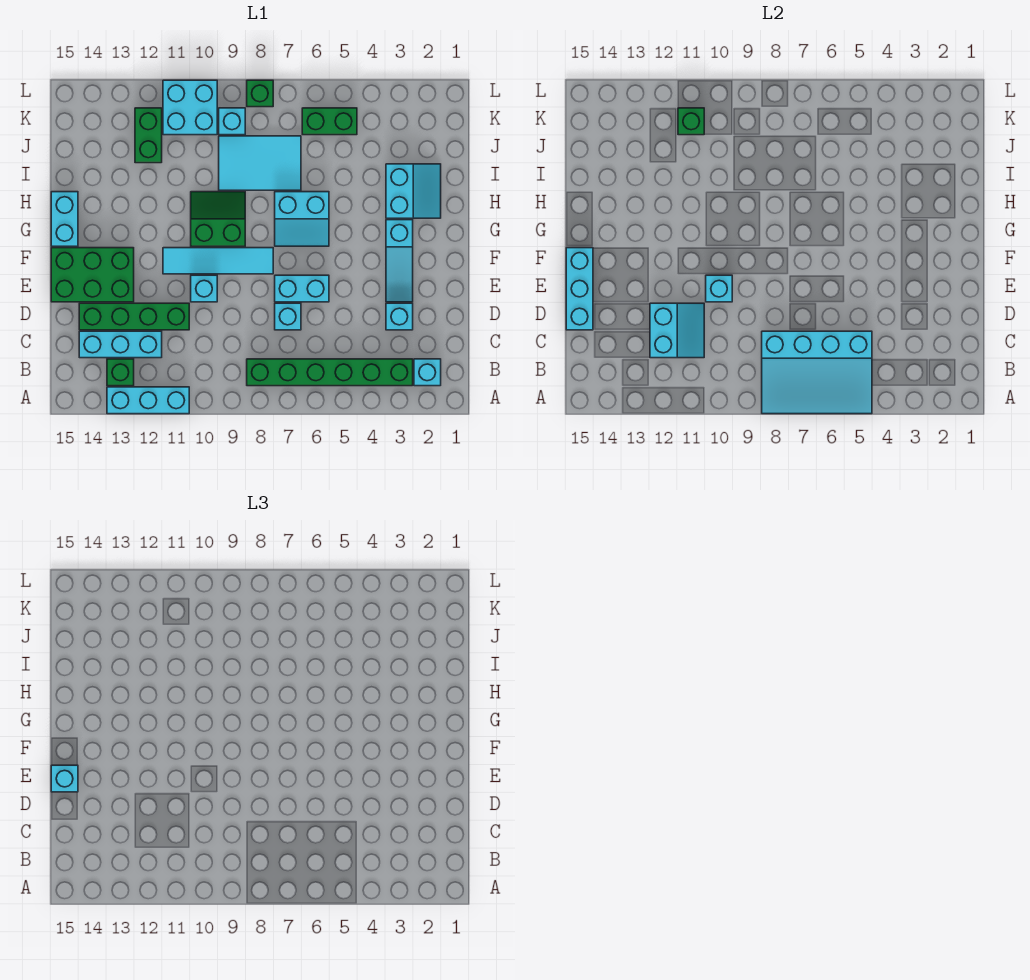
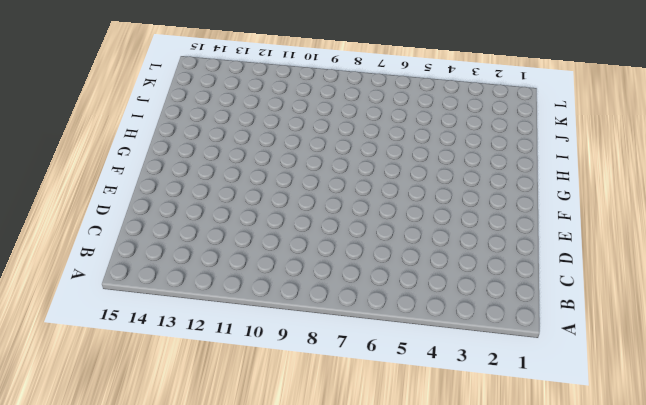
none -> cyan brick A11:A13 level 1
none -> cyan brick B2 level 1
none -> green brick B3:B8 level 1

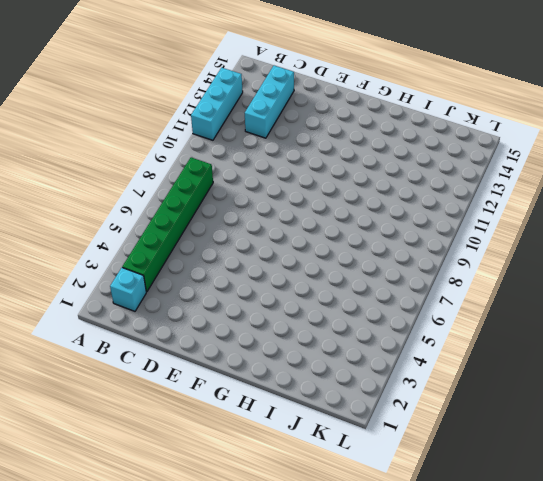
none -> green brick B13 level 1
none -> cyan brick D3 level 1
none -> cyan brick D7 level 1

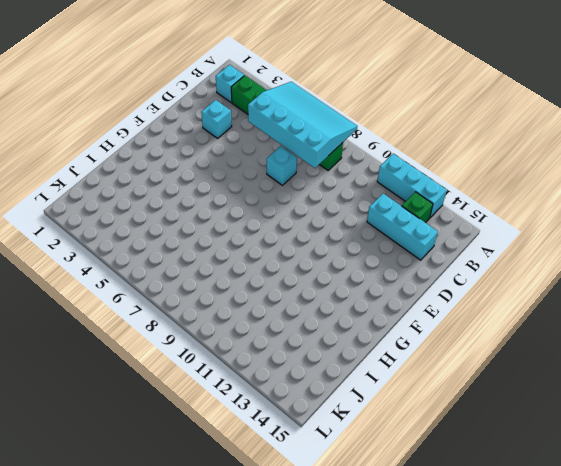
none -> green brick D11:D14 level 1
none -> cyan slope E3:G3 level 1 top G
none -> cyan brick E6:E7 level 1

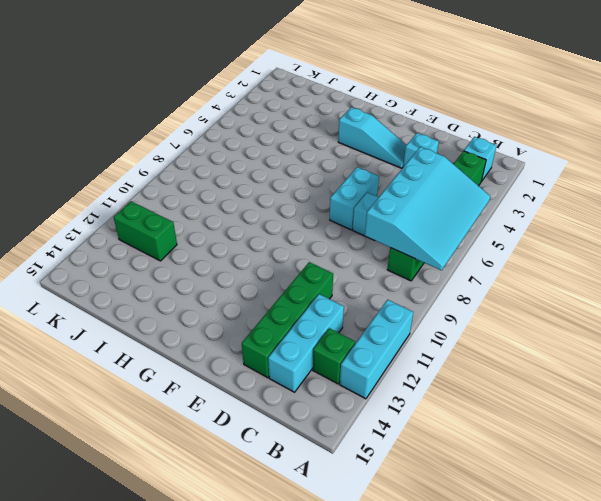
none -> cyan brick E10 level 1
none -> green brick E13:F15 level 1
none -> cyan tile F8:F11 level 1

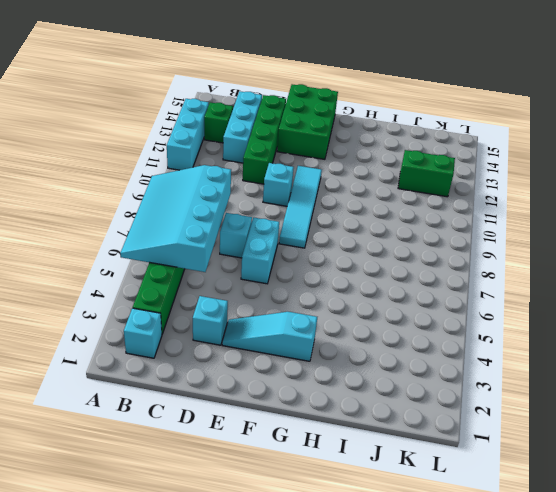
none -> cyan slope G6:H7 level 1 top H
none -> green slope G9:H10 level 1 top G
none -> cyan brick G15:H15 level 1

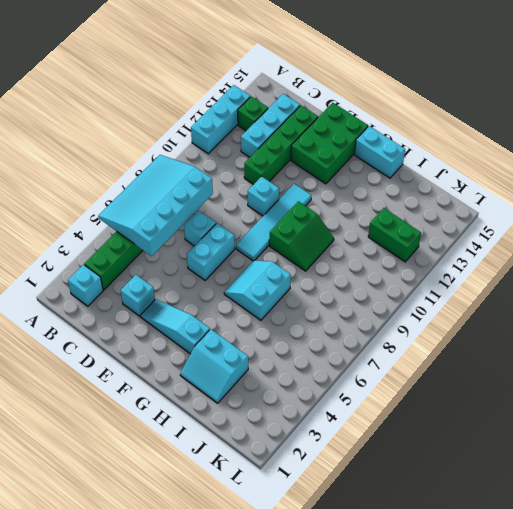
none -> cyan tile I7:J9 level 1
none -> green brick K5:K6 level 1
none -> cyan brick K9 level 1

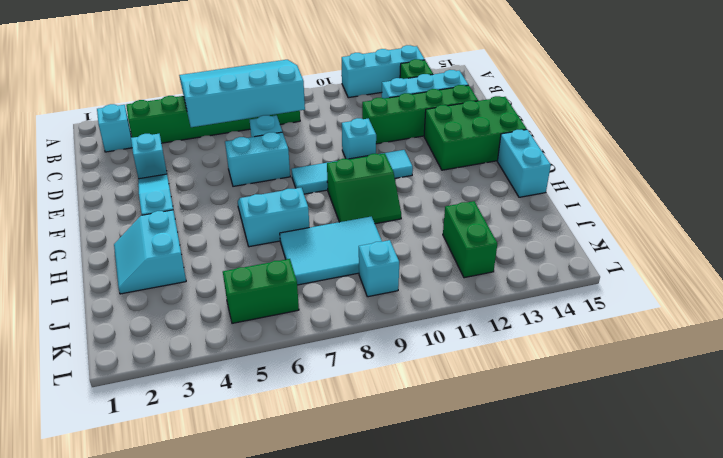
none -> cyan brick K10:L11 level 1
none -> green brick L8 level 1
none -> cyan slope C11:D12 level 2 top 12

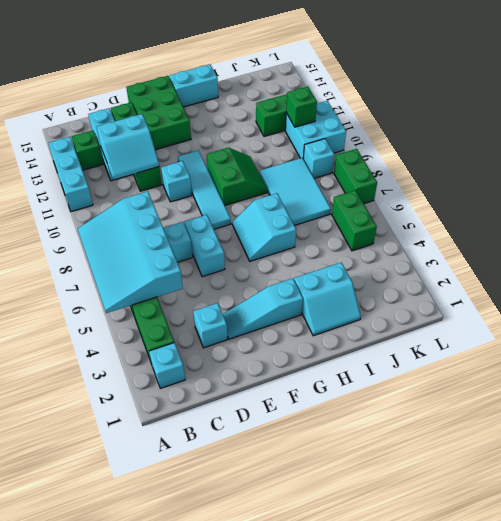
green brick L7:L8 level 1 -> green brick L8 level 1
none -> cyan brick D15:F15 level 2
none -> cyan brick E10 level 2
none -> cyan brick E15 level 3

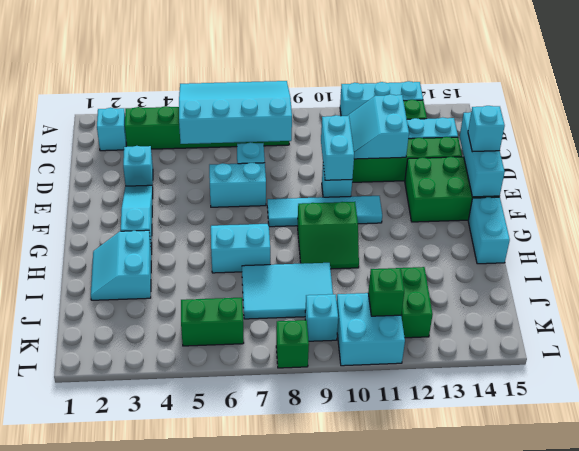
cyan brick D10:E10 level 2 -> cyan brick E10 level 2

